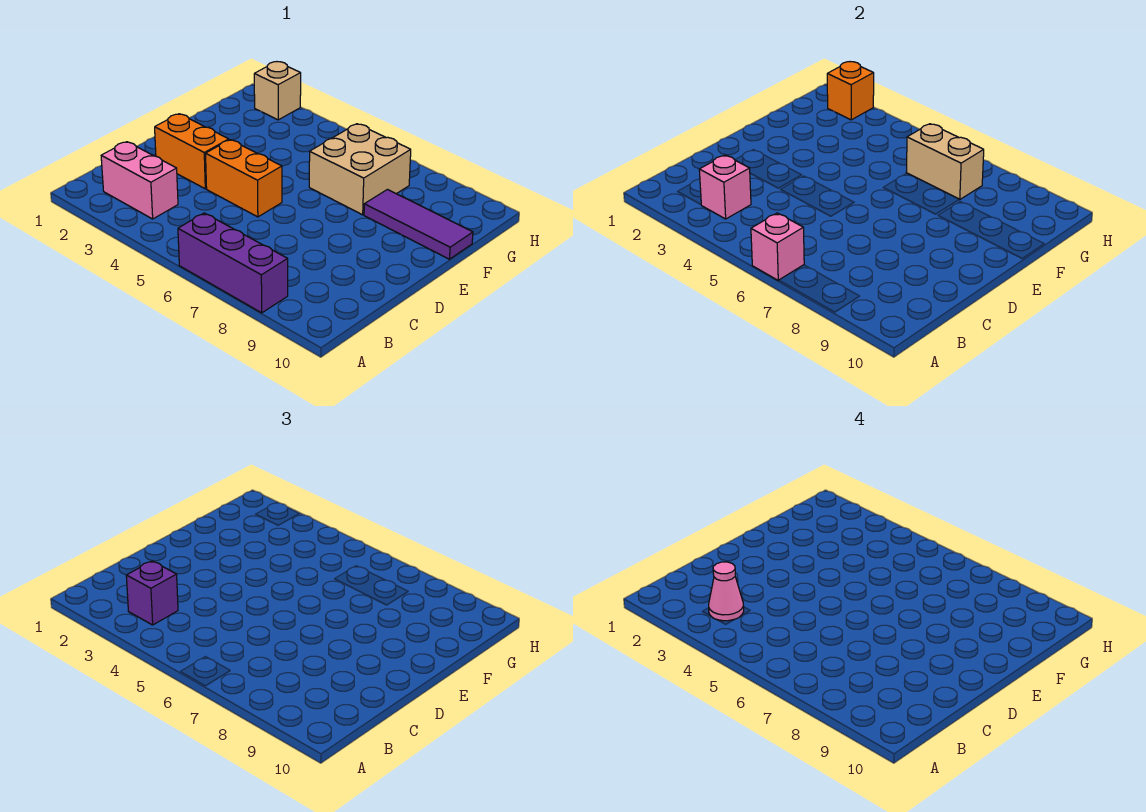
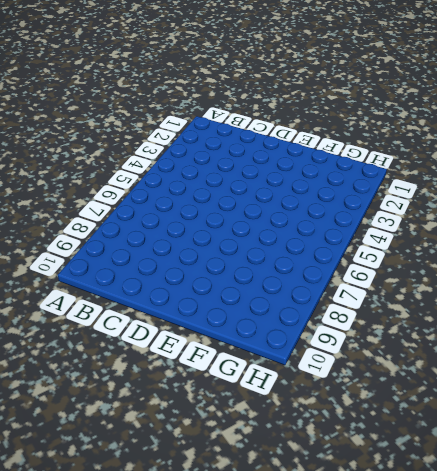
none -> purple brick A6:A8 level 1
none -> pink brick B2:B3 level 1
none -> orange brick D2:D3 level 1

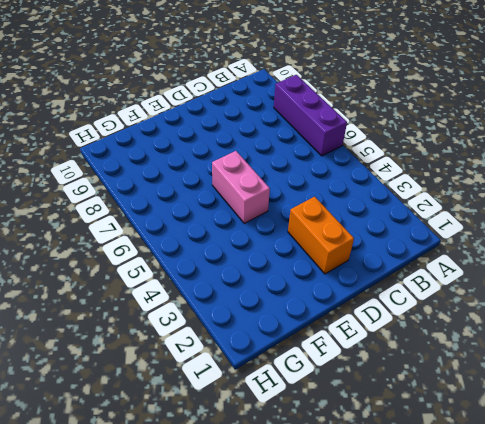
pink brick E5:E6 level 1 -> pink brick B2:B3 level 1
none -> orange brick D4:D5 level 1
none -> tan brick F6:G7 level 1
none -> purple tile F8:F10 level 1

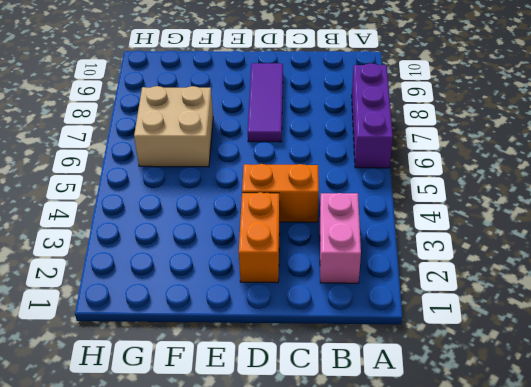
orange brick C4:D4 level 1 -> orange brick D4:D5 level 1
purple tile D7:D9 level 1 -> purple tile F8:F10 level 1
none -> tan brick H2 level 1
none -> pink brick A6 level 2
none -> pink brick B3 level 2

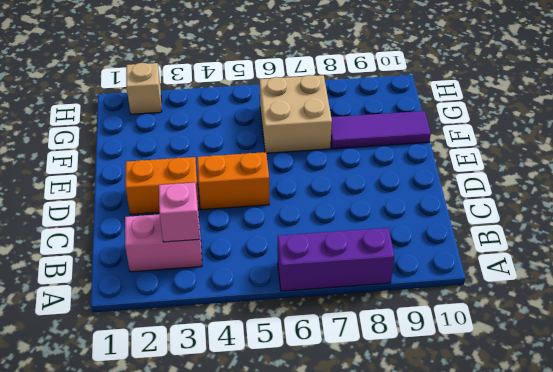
none -> pink brick A6 level 2
none -> tan brick G6:G7 level 2
none -> orange brick H2 level 2

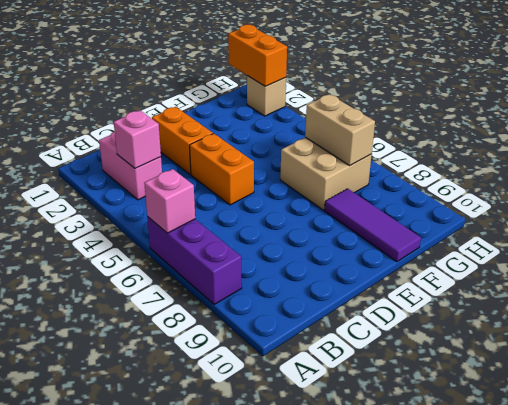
orange brick H1:H2 level 2 -> orange brick H2 level 2
none -> purple brick B3 level 3
none -> pink cone B3 level 4

